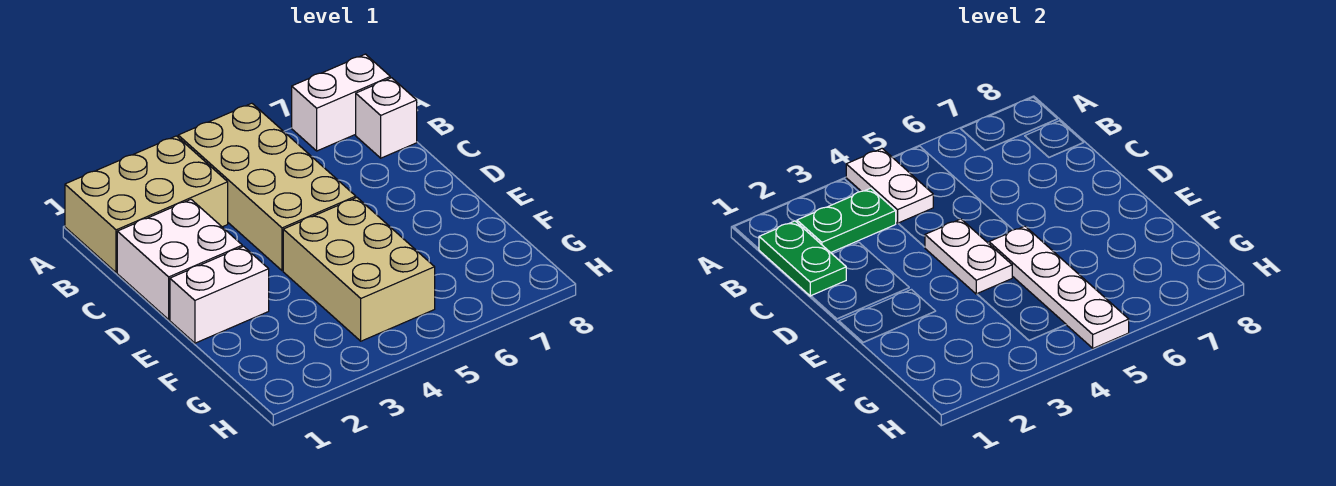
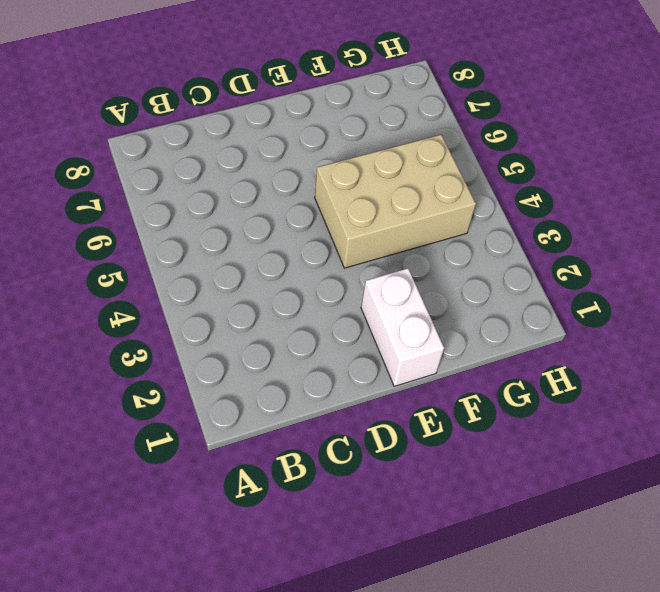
none -> tan brick A1:B3 level 1
none -> tan brick A4:D5 level 1
none -> white brick A7:A8 level 1

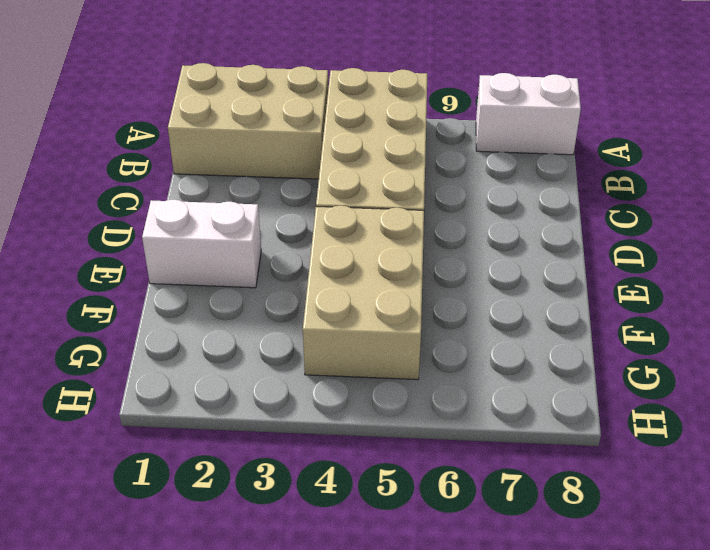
none -> white brick B8 level 1
none -> white brick C1:D2 level 1
none -> white plate A4:B4 level 2

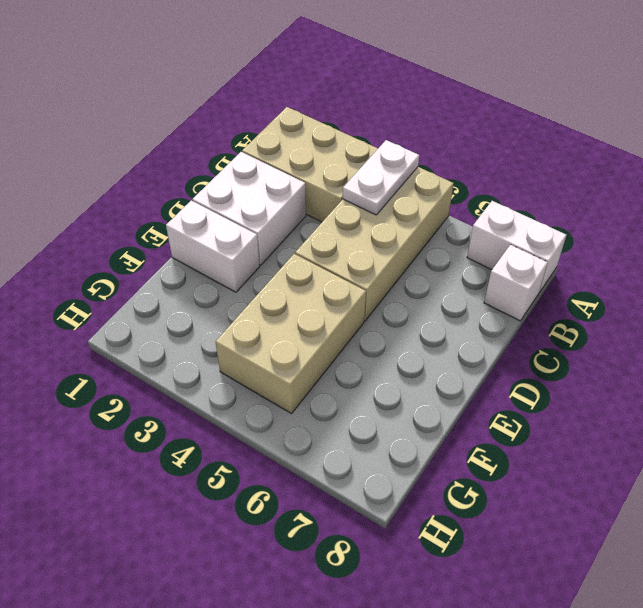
none -> green plate B1:C1 level 2
none -> green plate B2:B3 level 2
none -> white plate D4:E4 level 2

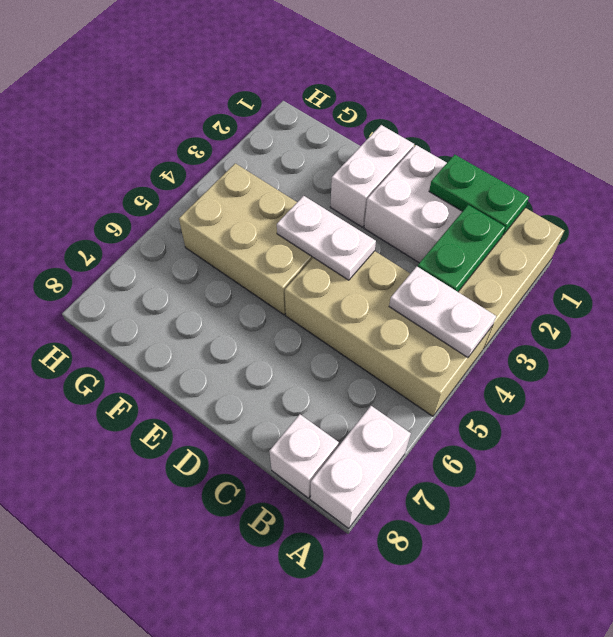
none -> white plate E5:H5 level 2

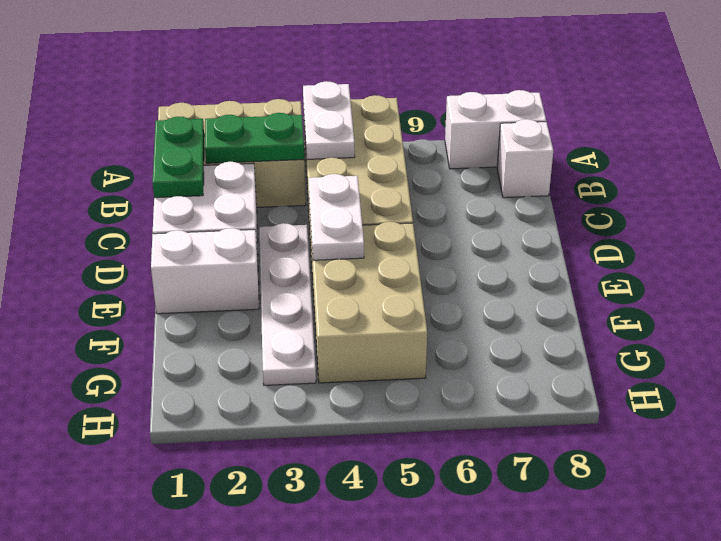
white plate D3:G3 level 1 -> white plate E5:H5 level 2

